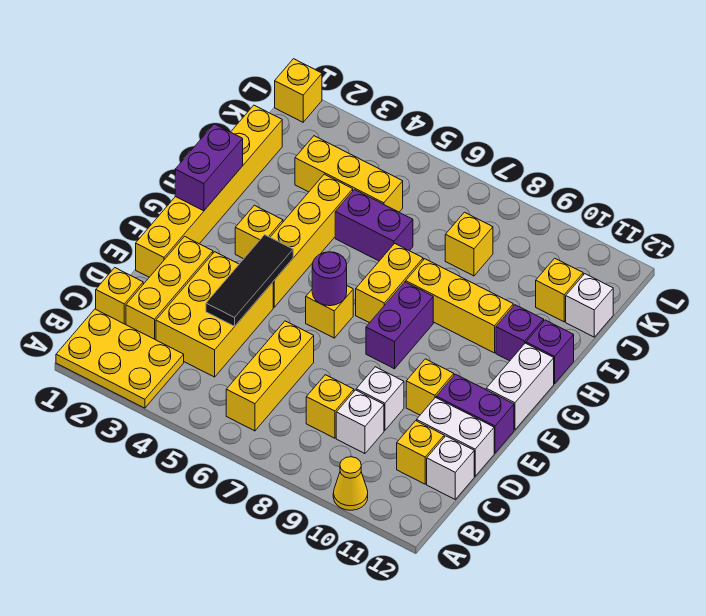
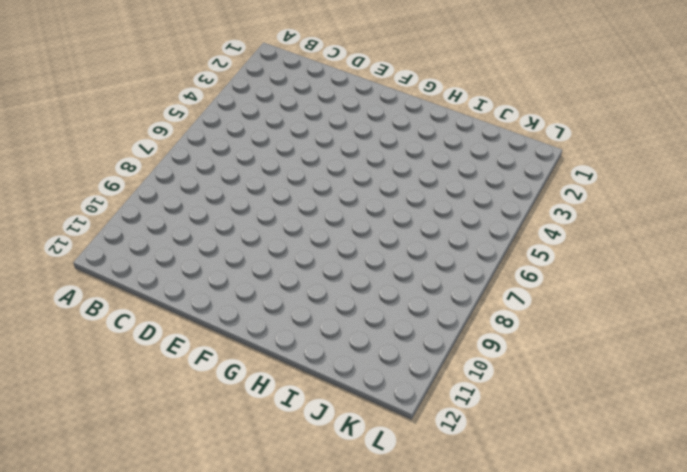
none -> yellow plate A1:B3 level 1
none -> yellow cone A10 level 1
none -> yellow brick B6:D6 level 1
none -> yellow brick C1 level 1

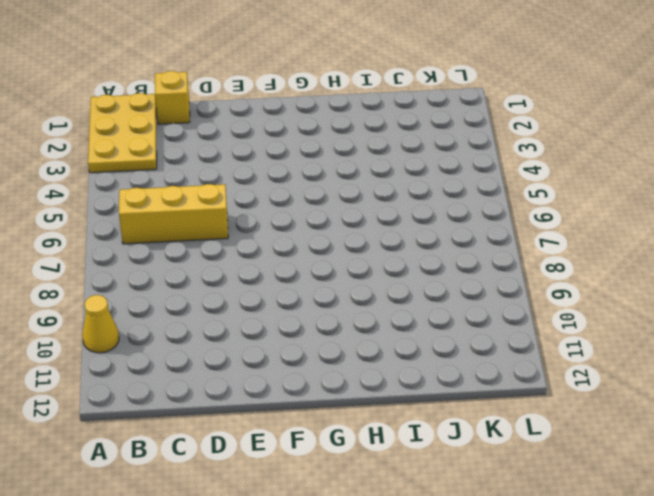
none -> yellow brick C2:E2 level 1
none -> yellow brick C3:E4 level 1
none -> yellow brick C8 level 1
none -> white brick C9 level 1

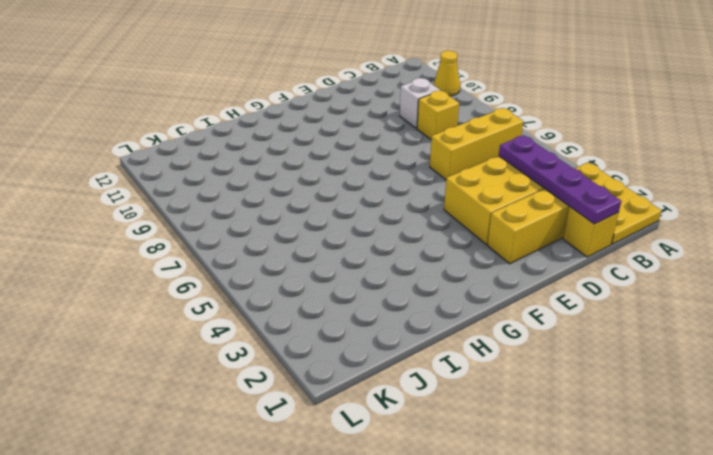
purple plate C1:C4 level 2 -> none
none -> yellow brick C11 level 1
none -> white brick C12 level 1
none -> white brick D9 level 1
none -> white brick D11:D12 level 1

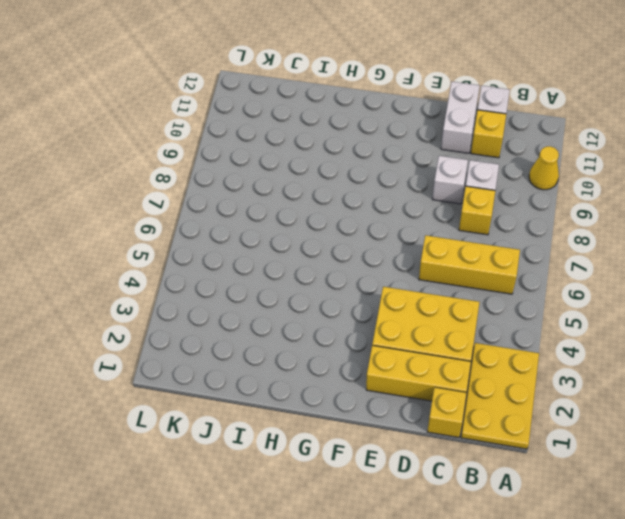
none -> yellow brick E1:J1 level 1
none -> yellow brick E10 level 1
none -> purple brick E11:E12 level 1
none -> yellow brick F4:I4 level 1

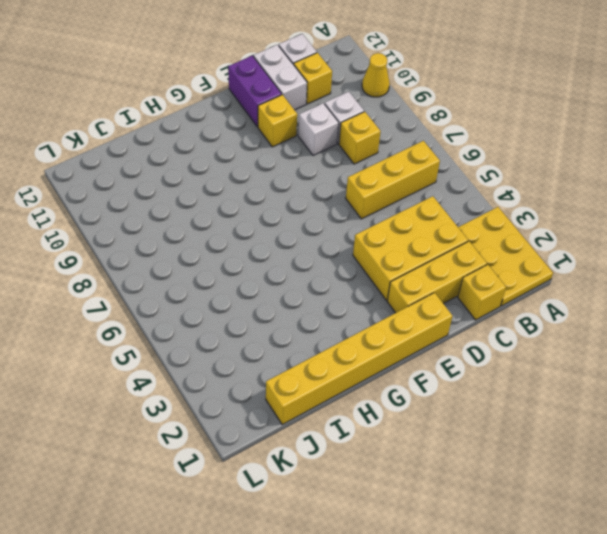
none -> yellow brick F4:I4 level 1
none -> yellow brick F6 level 1
none -> purple brick F8:G8 level 1
none -> white brick F12:G12 level 1

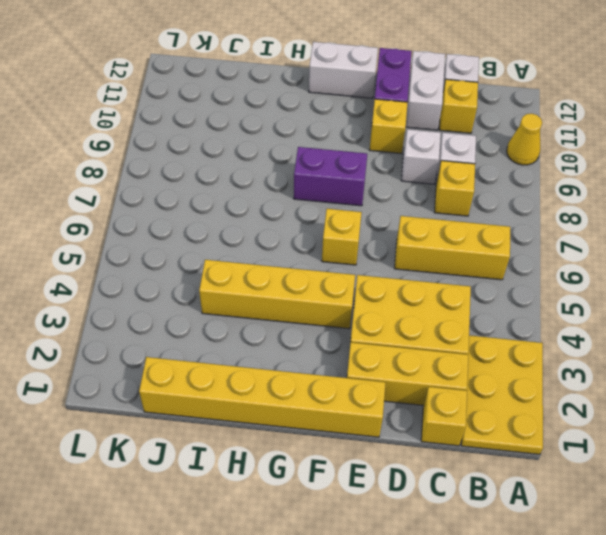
none -> yellow brick G3 level 1
none -> yellow brick G7:H7 level 1
none -> yellow brick H8:H10 level 1
none -> purple brick H11 level 1

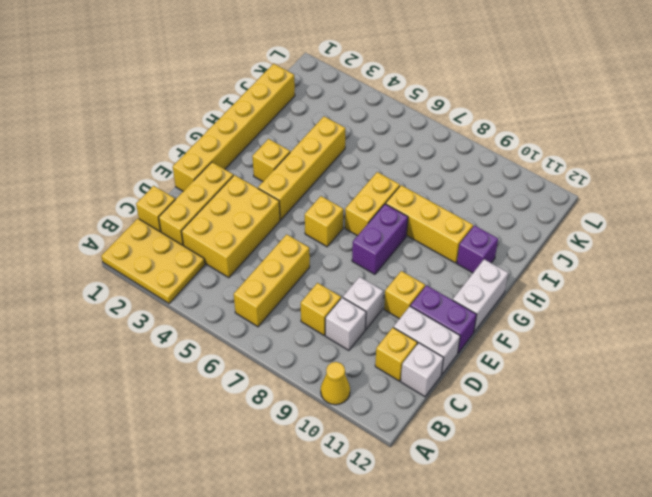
none -> purple brick H12 level 1
none -> purple brick I5:I6 level 1
none -> yellow brick J3:J5 level 1
none -> yellow brick J8 level 1

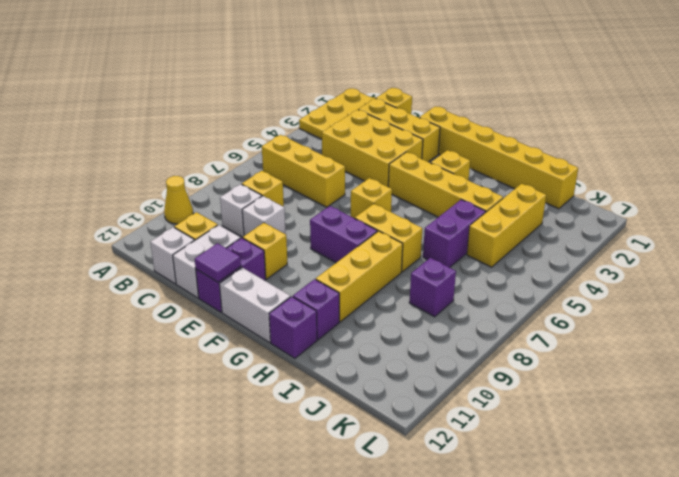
purple tile E12 level 2 -> none
purple brick J8 level 1 -> yellow brick J8 level 1
none -> yellow brick J11 level 1
none -> white brick J12 level 1
none -> yellow brick L1 level 1
none -> black tile D4:F4 level 2

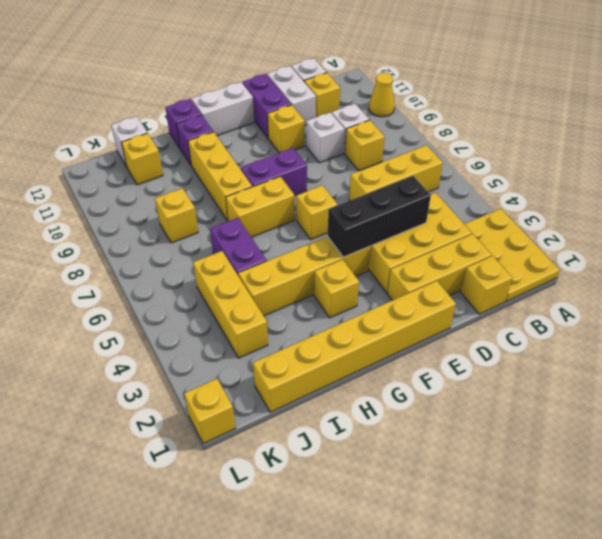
black brick D4:F4 level 2 -> black tile D4:F4 level 2
none -> purple round brick F6 level 2
none -> purple brick G1:H1 level 2

